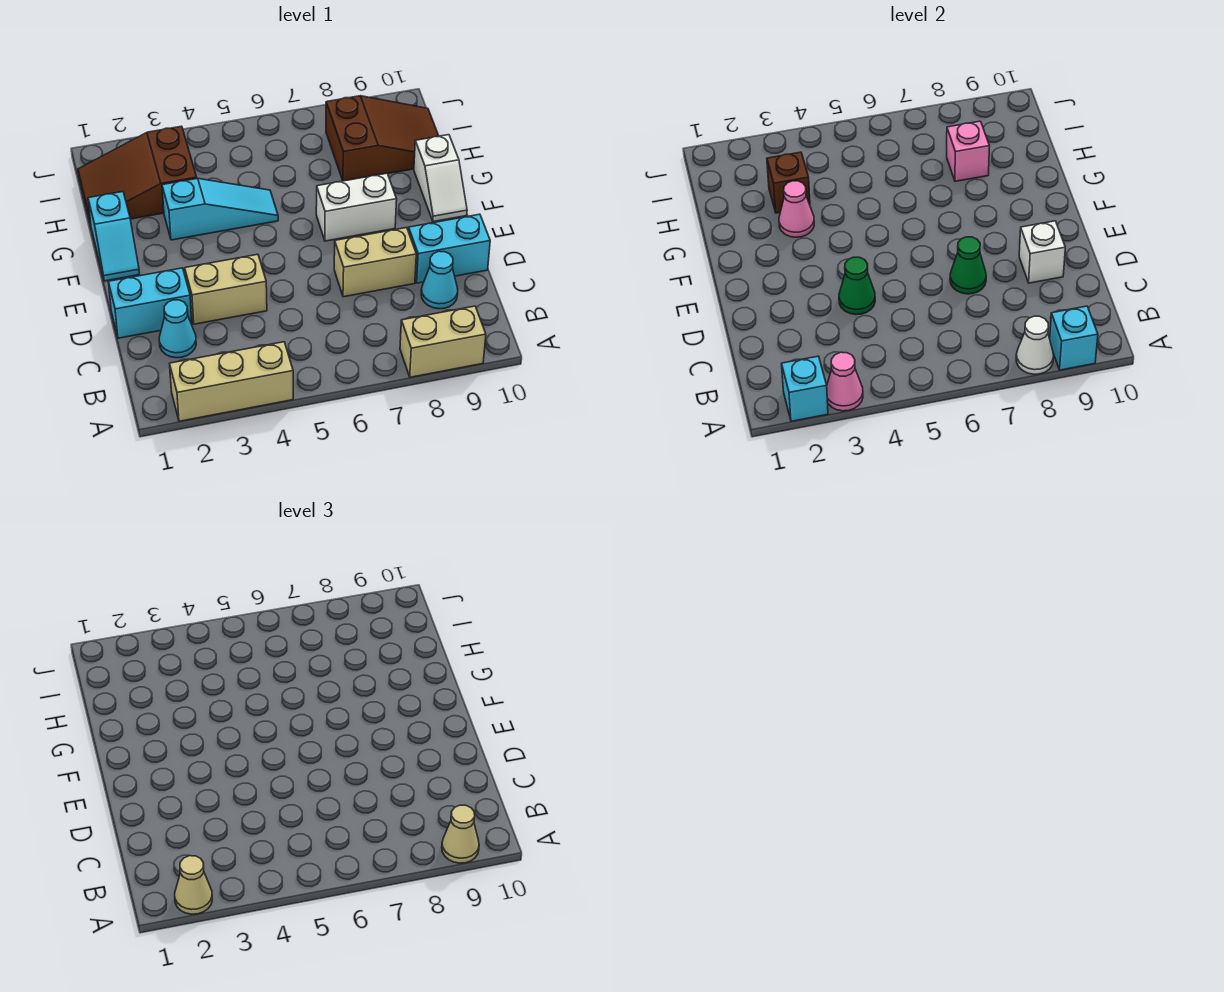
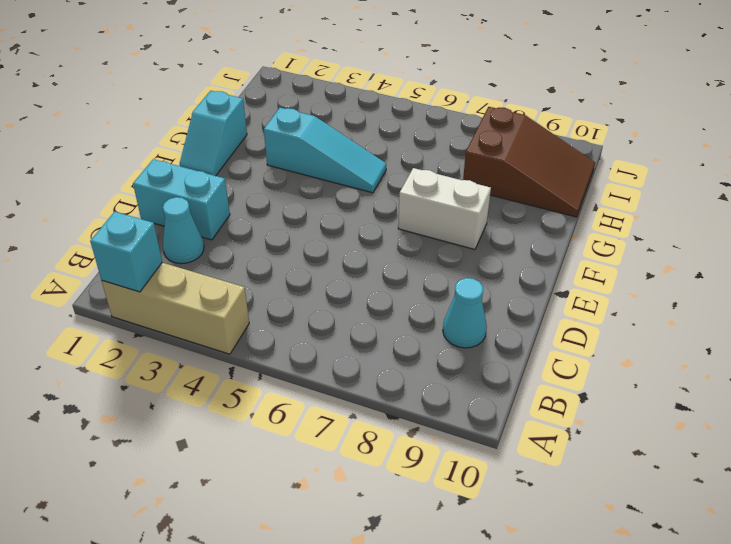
none -> tan brick A8:A9 level 1
none -> tan brick D3:D4 level 1
none -> tan brick D7:D8 level 1

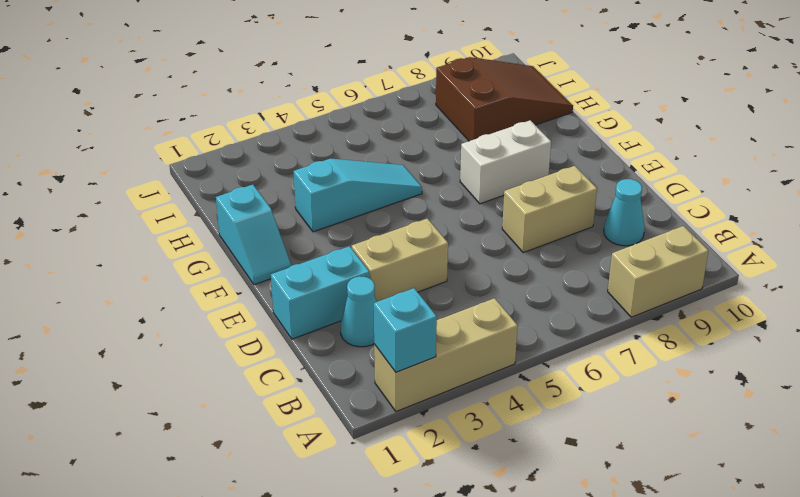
none -> cyan brick D9:D10 level 1
none -> white slope F10:G10 level 1 top G
none -> brown slope H1:I3 level 1 top 3

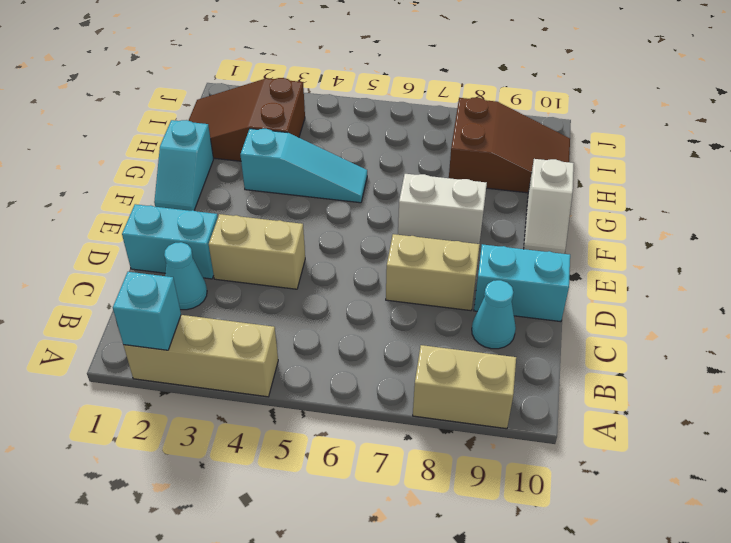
none -> pink cone A3 level 2
none -> white cone A8 level 2
none -> cyan brick A9 level 2

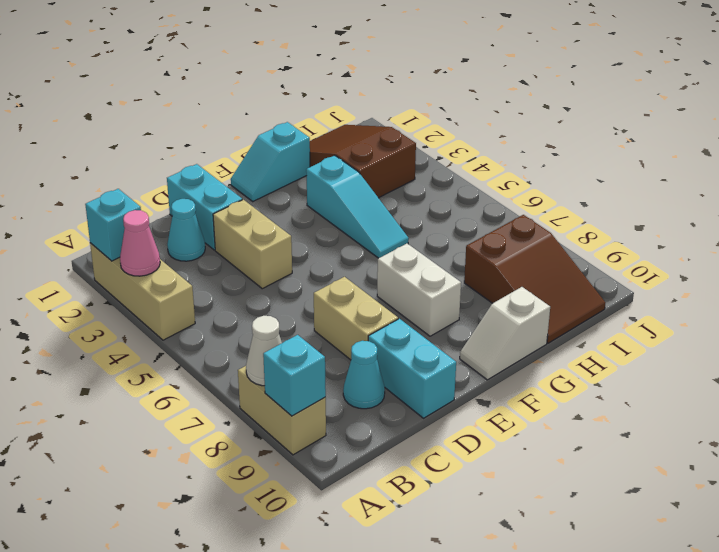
none -> green cone D4 level 2
none -> green cone D7 level 2
none -> white brick D9 level 2

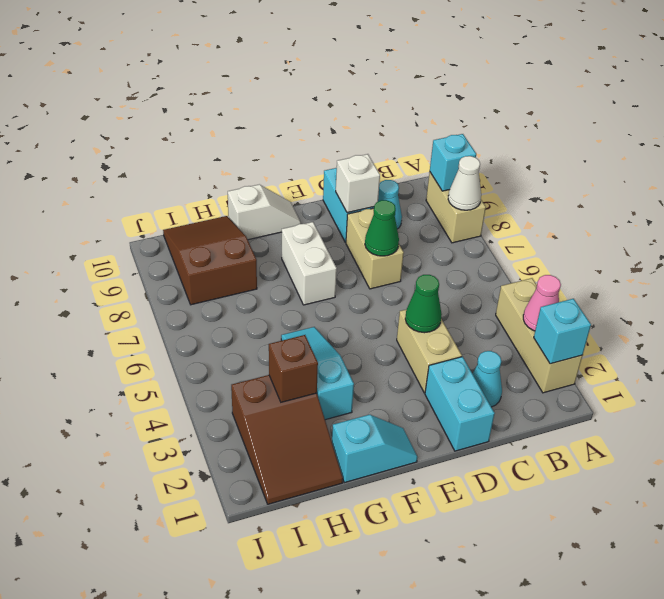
none -> pink cone G3 level 2
none -> pink brick H8 level 2
none -> tan cone A2 level 3

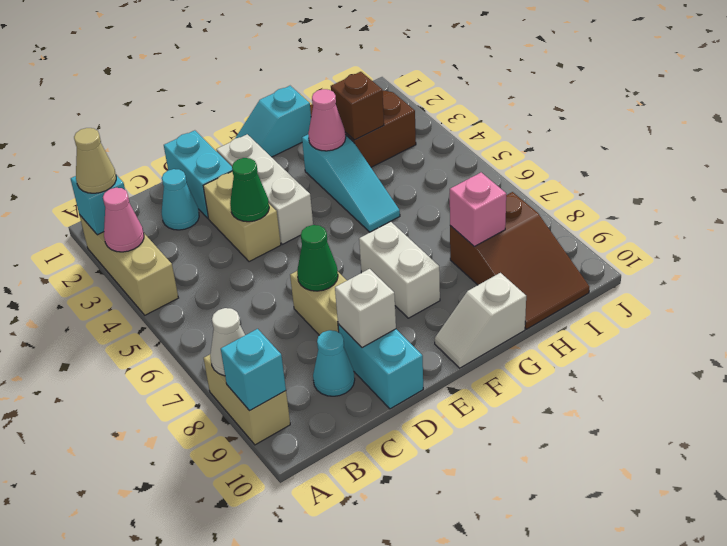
white brick E2:E4 level 1 -> none
none -> tan cone A9 level 3

